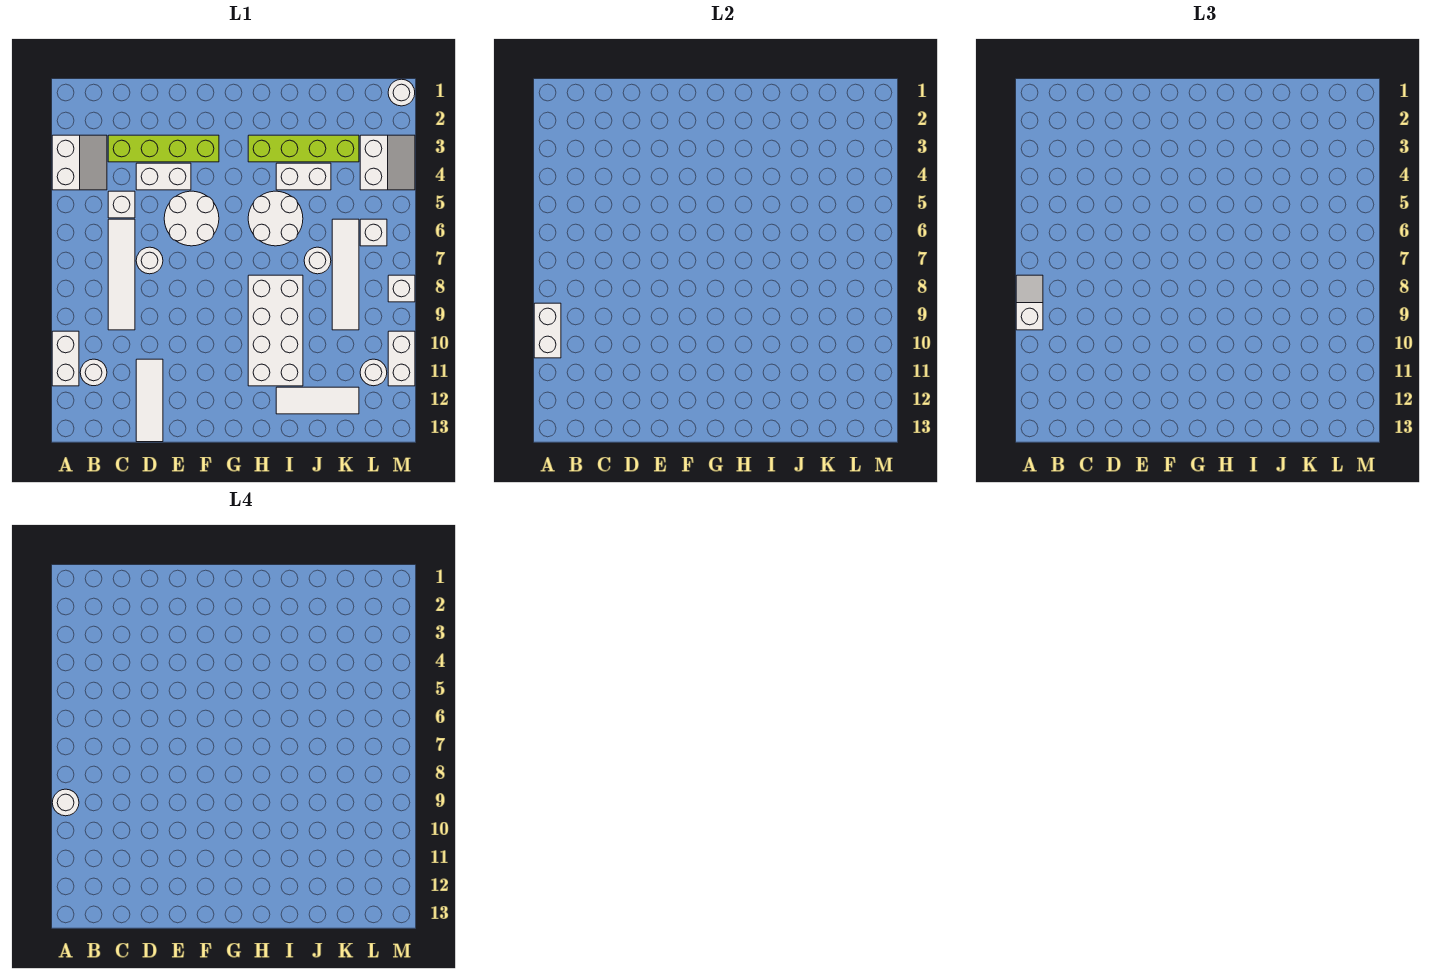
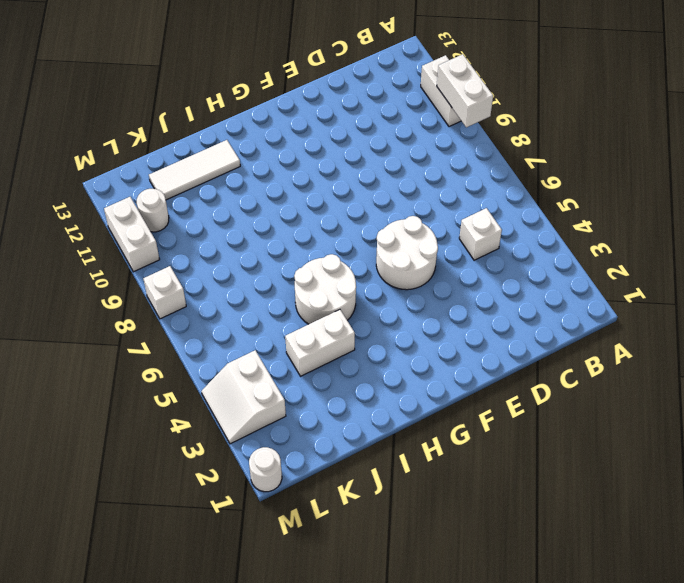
none -> white slope A3:B4 level 1 top A
none -> white round brick B11 level 1
none -> lime brick C3:F3 level 1

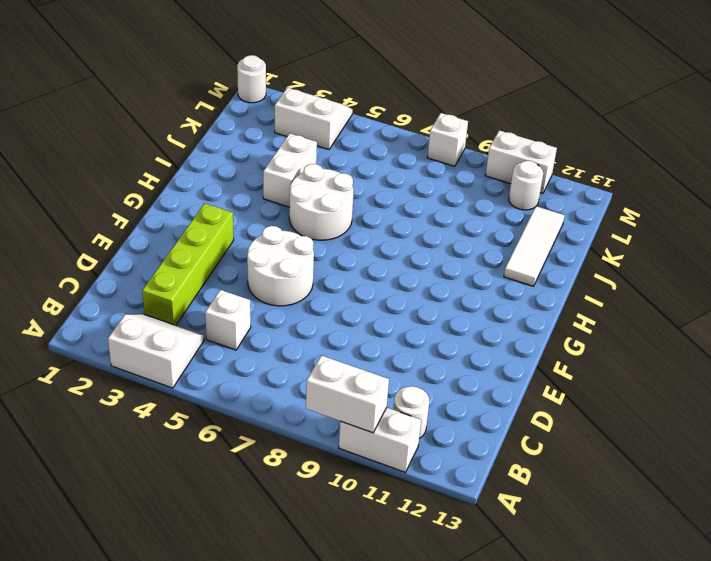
none -> white tile C6:C9 level 1
none -> white brick D4:E4 level 1
none -> white round brick D7 level 1

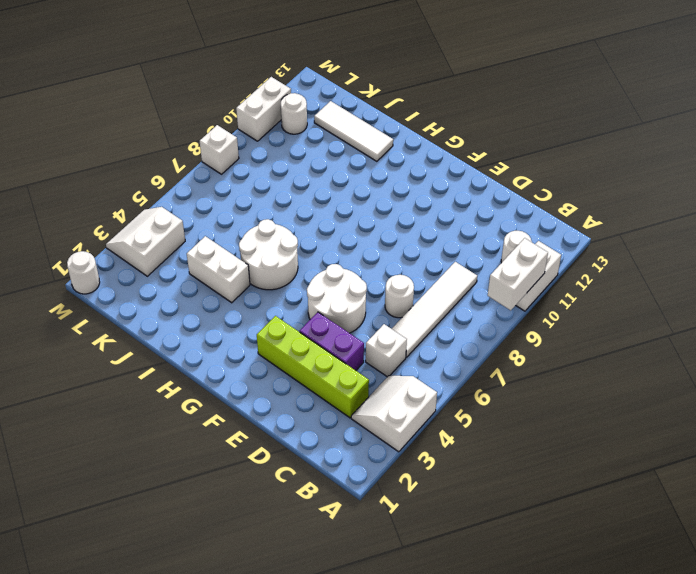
purple brick D4:E4 level 1 -> white brick D4:E4 level 1
none -> white tile D11:D13 level 1
none -> lime brick H3:K3 level 1
none -> white brick H8:I11 level 1

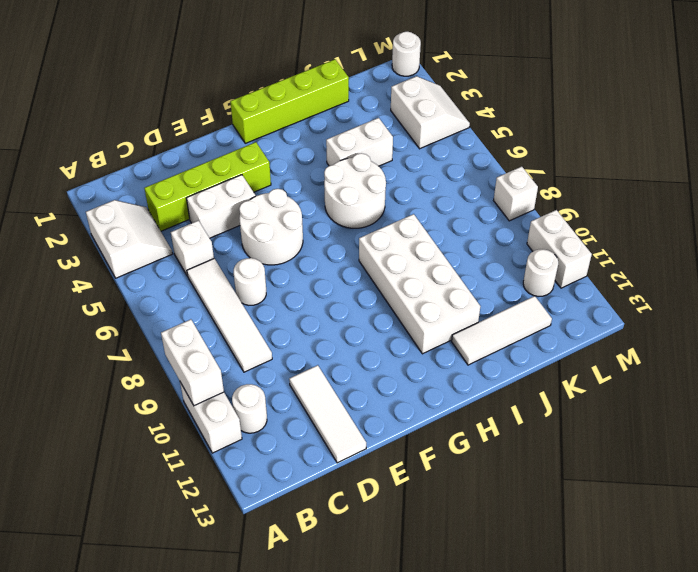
lime brick G1:J1 level 1 -> lime brick H3:K3 level 1
none -> white round brick J7 level 1
none -> white tile K6:K9 level 1
none -> white brick L6 level 1

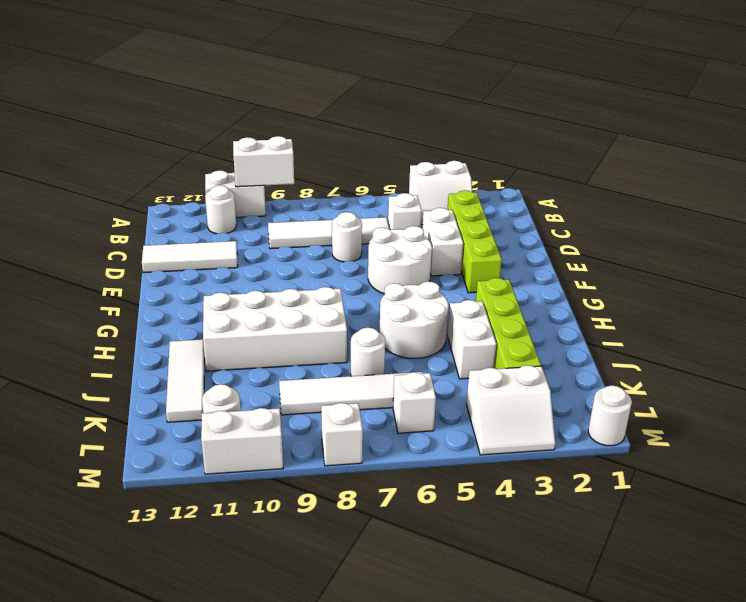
none -> white slope A8:A9 level 3 top 9
none -> white round brick A9 level 4

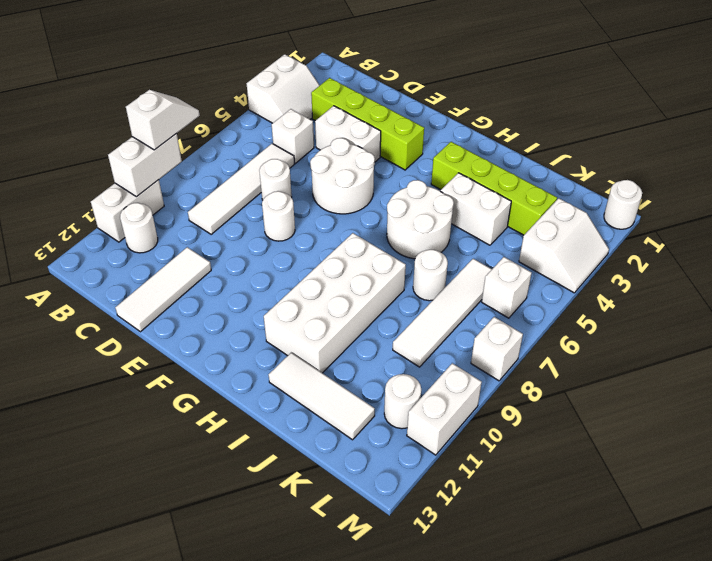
white round brick E8 level 1 -> white round brick A9 level 4

